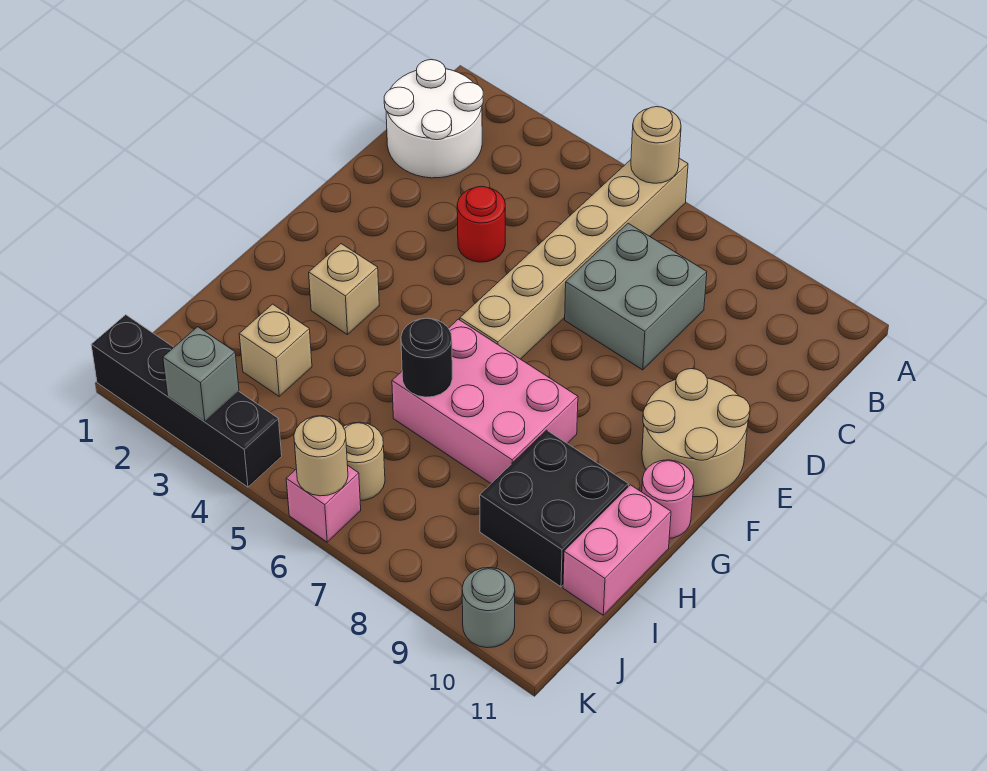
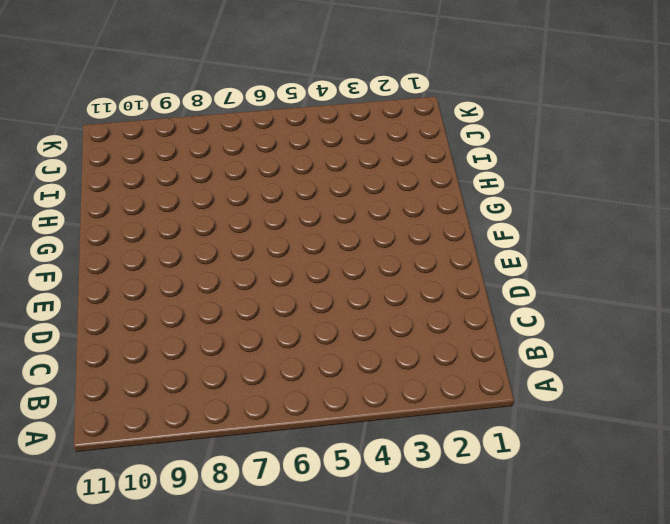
none -> tan brick A6:F6 level 1
none -> white round brick B1:C2 level 1
none -> grey brick C7:D8 level 1

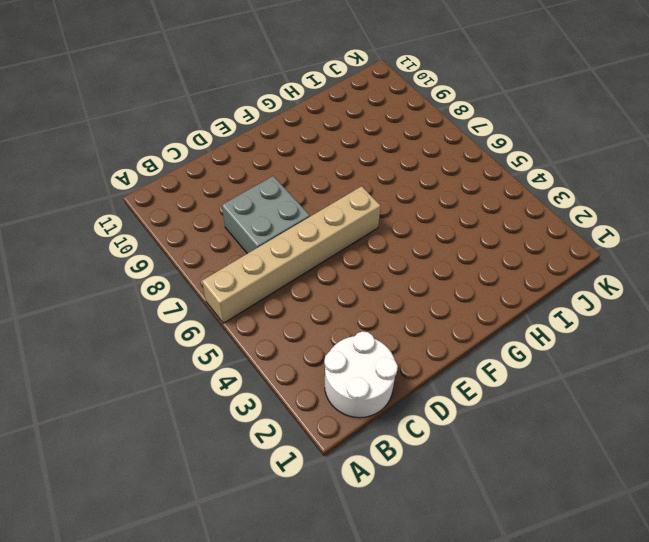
none -> red round brick D4 level 1
none -> tan round brick E10:F11 level 1
none -> tan brick G3 level 1

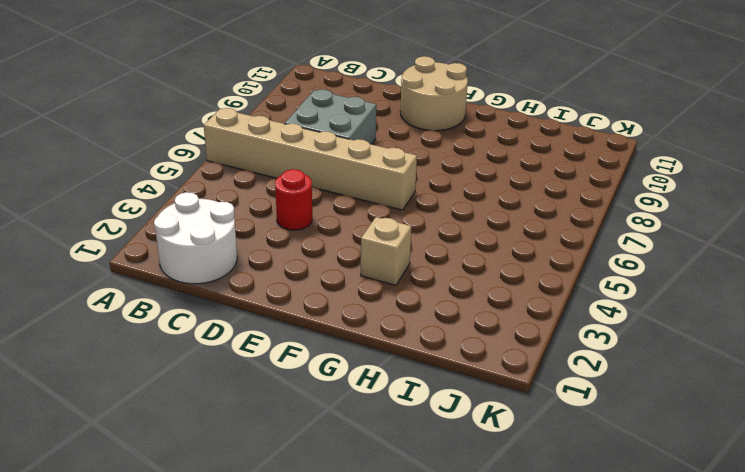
none -> pink brick G6:H8 level 1
none -> pink round brick G11 level 1
none -> black brick H9:I10 level 1

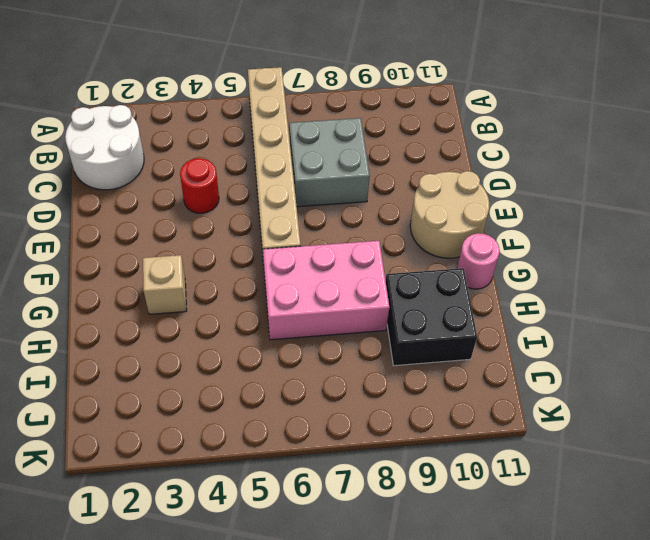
none -> pink brick H11:I11 level 1
none -> tan brick I3 level 1
none -> tan round brick J6 level 1

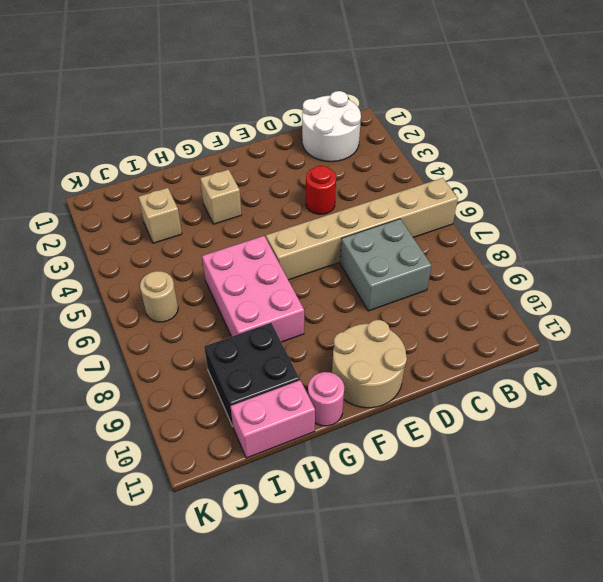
none -> black brick K1:K4 level 1
none -> pink brick K6 level 1
none -> grey round brick K10 level 1

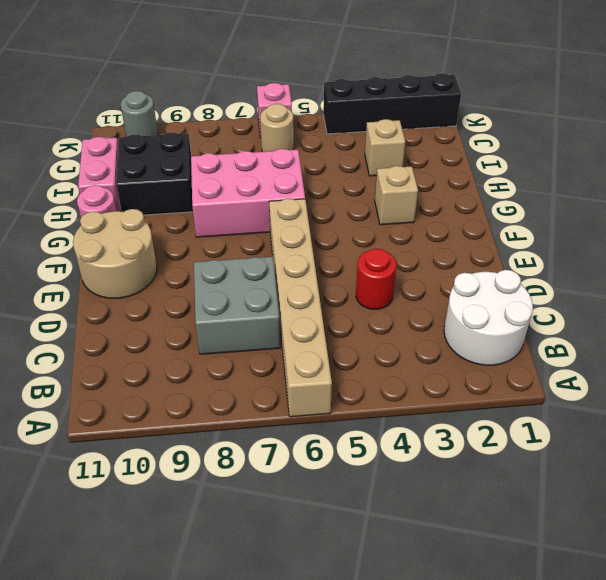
none -> tan round brick A6 level 2
none -> black round brick H6 level 2
none -> grey brick K3 level 2

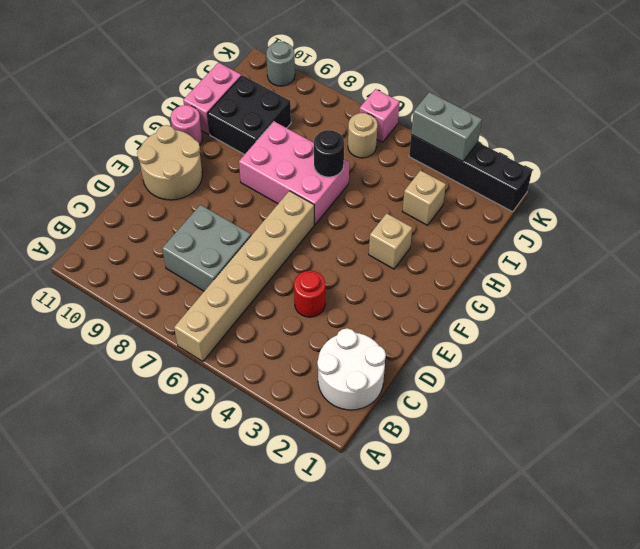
grey brick K3:K4 level 2 -> grey brick K3 level 2
none -> tan round brick A6 level 2
none -> tan round brick K6 level 2

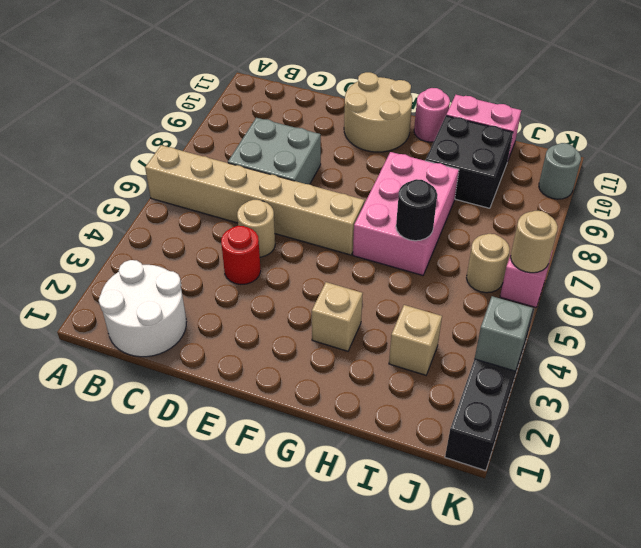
tan round brick D5 level 1 -> tan round brick A6 level 2

